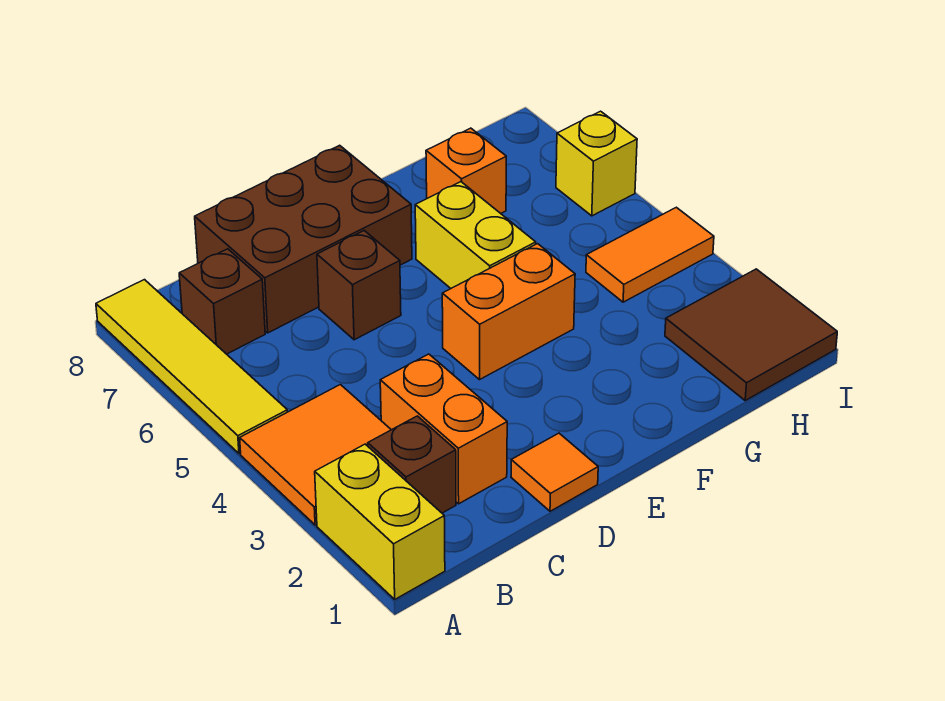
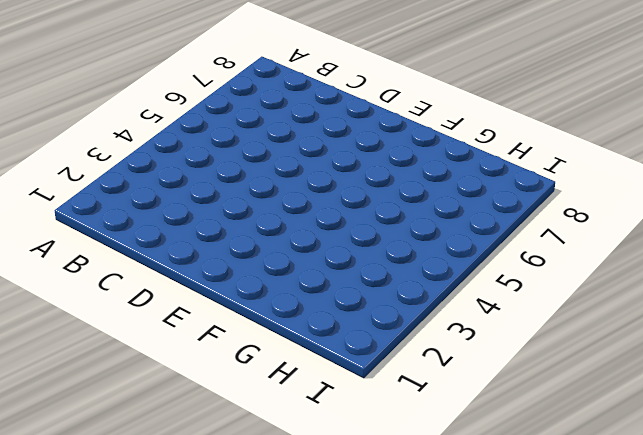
none -> yellow brick A1:A2 level 1
none -> orange tile A3:B4 level 1
none -> yellow tile A5:A8 level 1

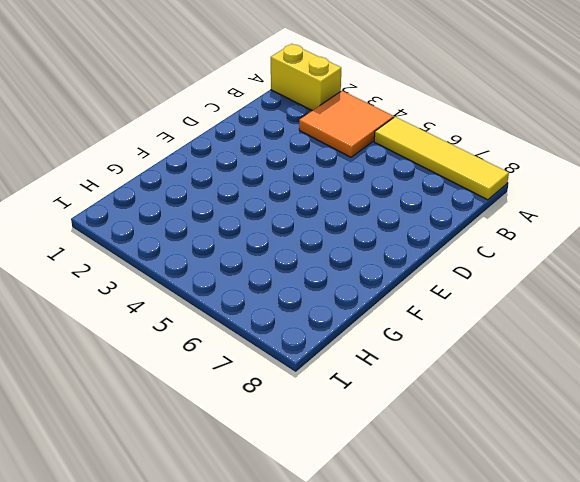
none -> brown brick B2 level 1
none -> brown brick B7 level 1
none -> orange brick C2:C3 level 1

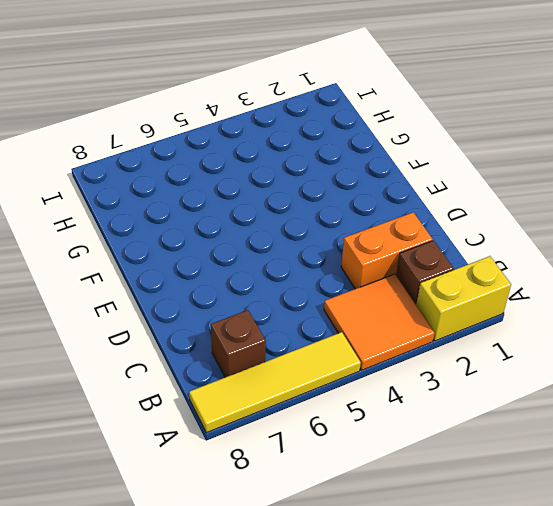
none -> brown brick C7:E8 level 1
none -> orange tile D1 level 1
none -> brown brick D6 level 1

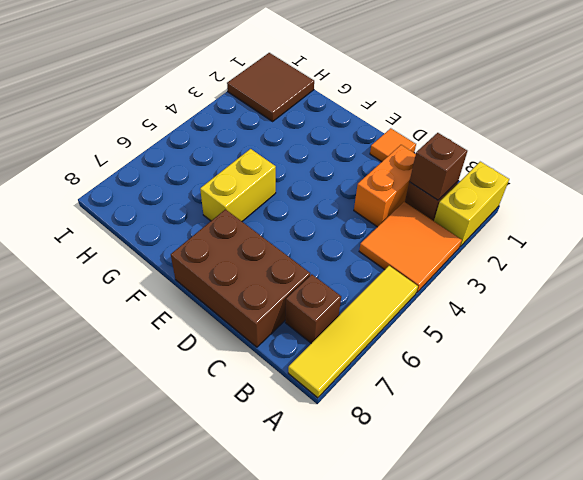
brown brick B2 level 2 -> brown brick D6 level 1
none -> orange brick E4:F4 level 1
none -> orange brick G7 level 1
none -> orange tile H4:I4 level 1

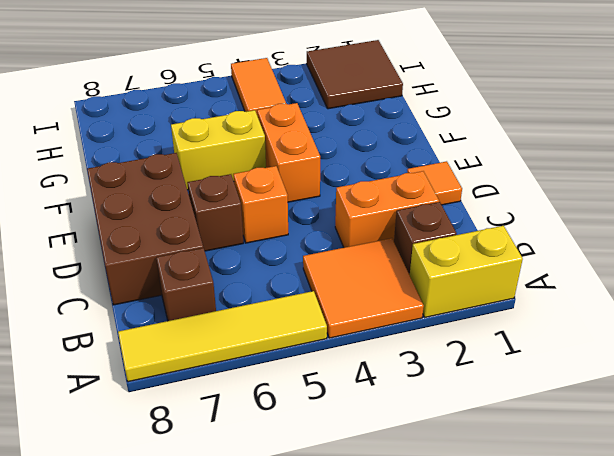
orange brick D5 level 1 -> orange brick G7 level 1
none -> yellow brick I6 level 1

